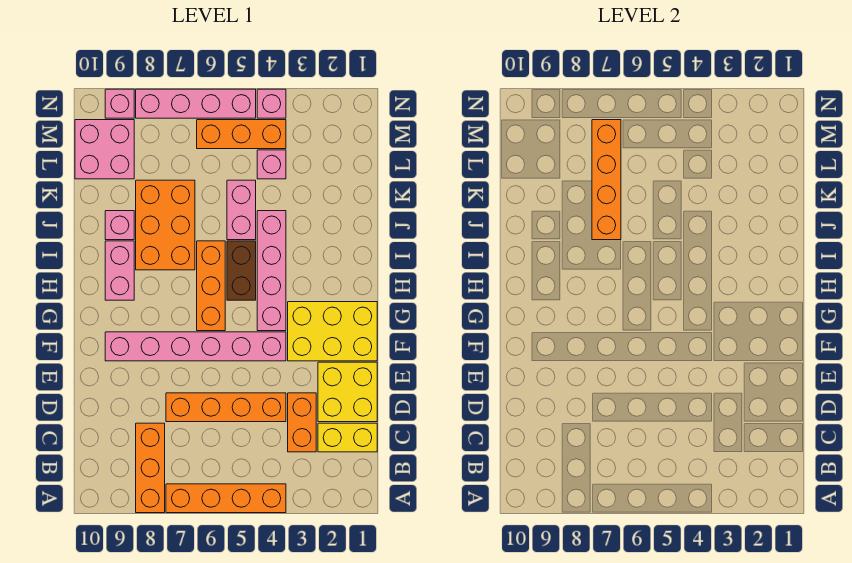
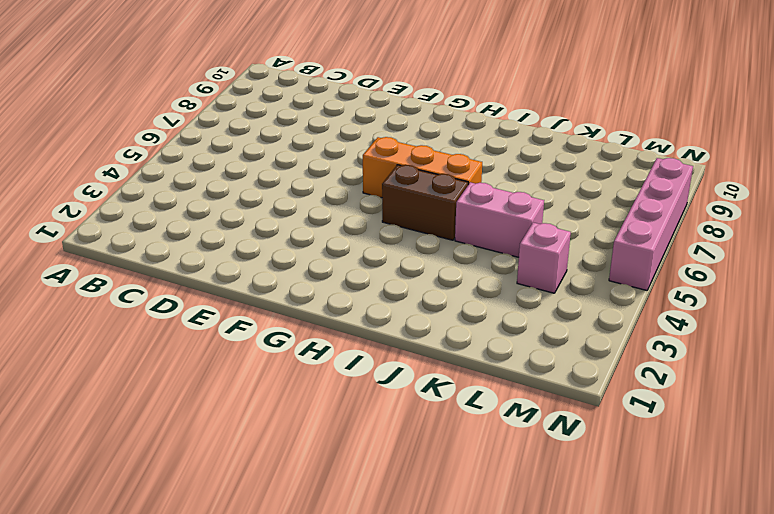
none -> orange brick A4:A7 level 1
none -> orange brick A8:C8 level 1
none -> yellow brick C1:C2 level 1

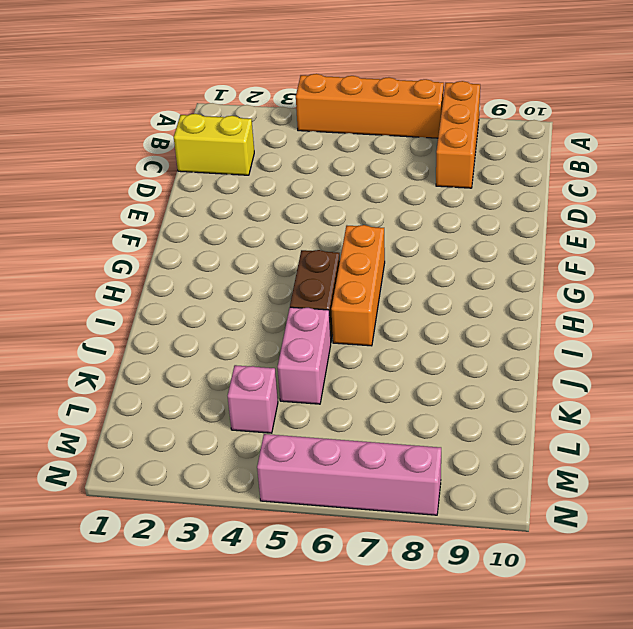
none -> orange brick C3:D3 level 1
none -> yellow brick D1:E2 level 1
none -> orange brick D4:D7 level 1

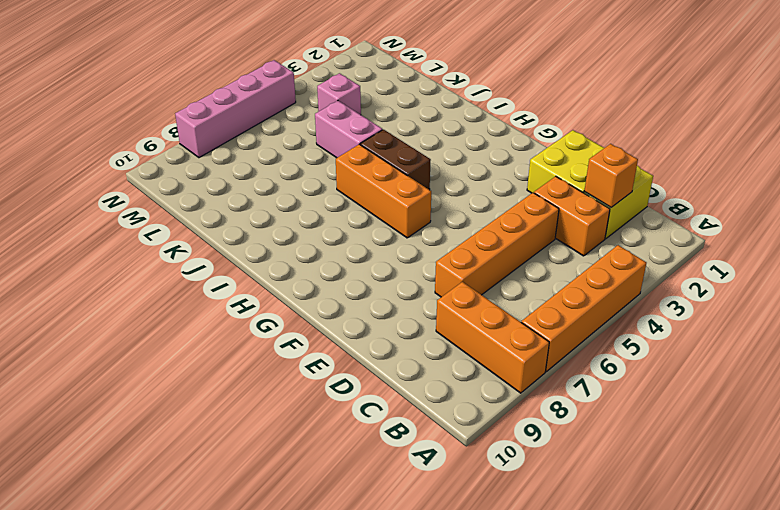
orange brick C2 level 2 -> none
none -> yellow brick F1:G3 level 1
none -> pink brick F4:F9 level 1
none -> pink brick G4:J4 level 1

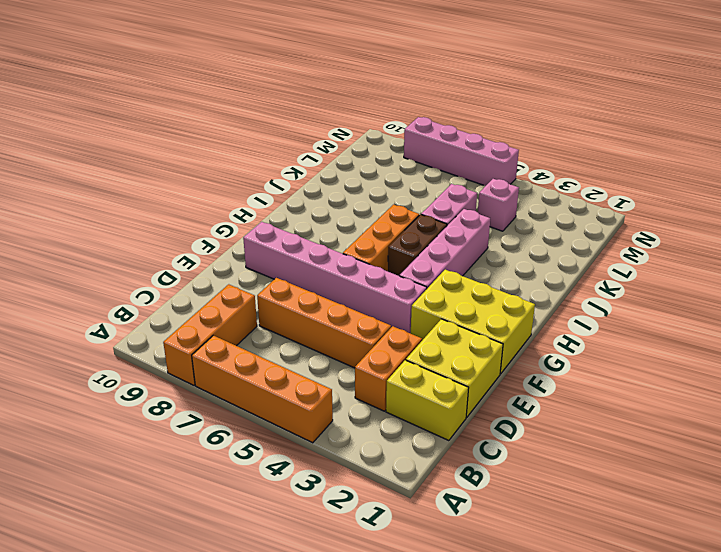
none -> pink brick H9:I9 level 1
none -> orange brick I7:K8 level 1
none -> pink brick J9 level 1

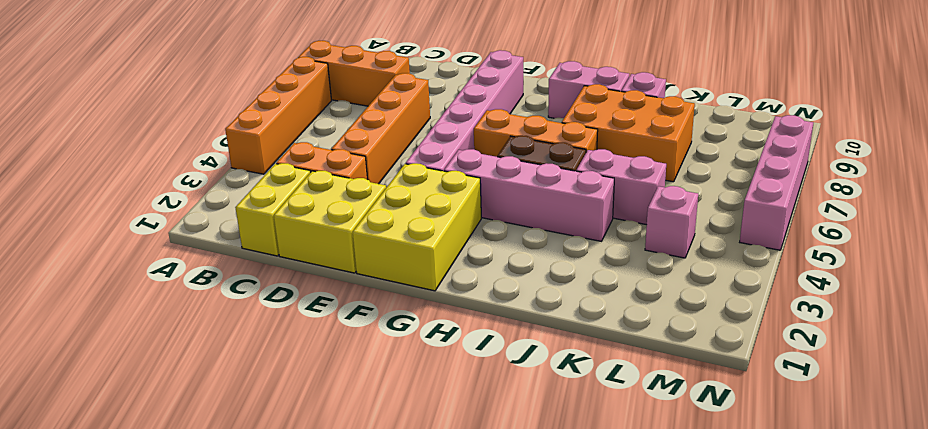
none -> pink brick L9:M10 level 1
none -> orange brick M4:M6 level 1
none -> pink brick N4 level 1

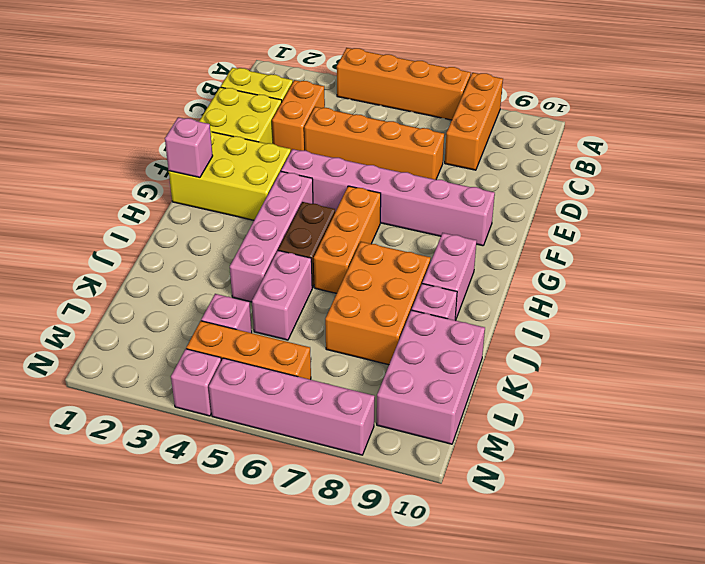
pink brick G1 level 2 -> pink brick N9 level 1
pink brick K9:M10 level 1 -> pink brick L9:M10 level 1
none -> orange brick J7:M7 level 2

